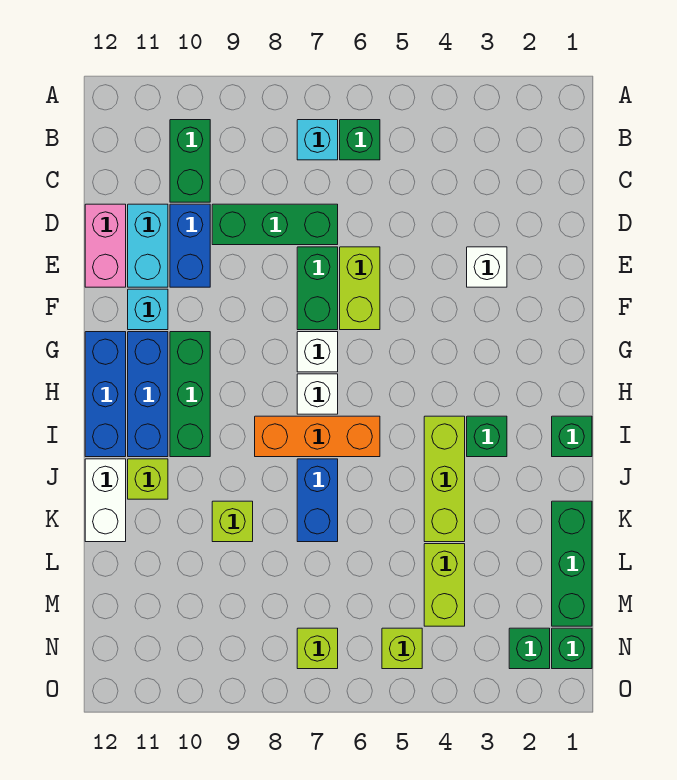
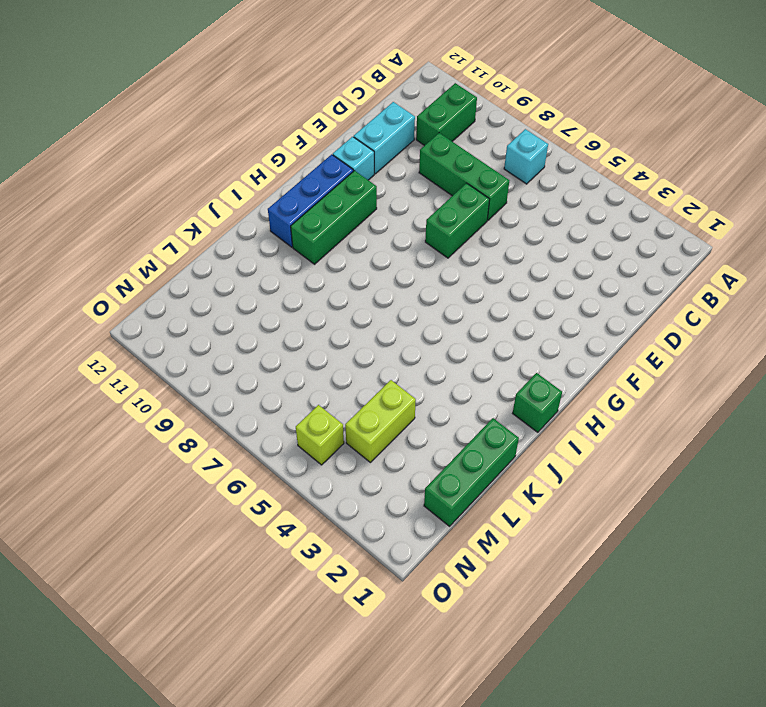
none -> green brick B6 level 1
none -> blue brick D10:E10 level 1
none -> pink brick D12:E12 level 1
none -> white brick E3 level 1

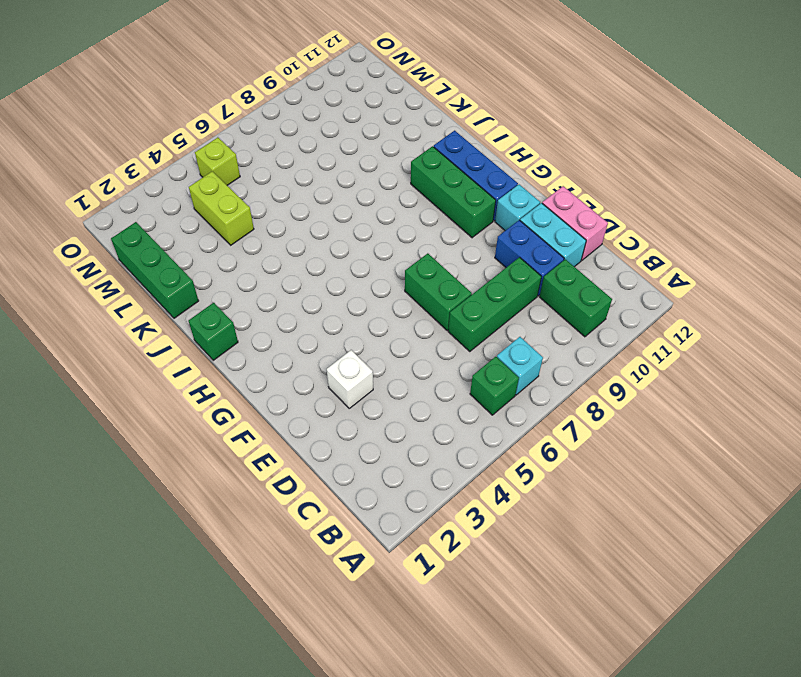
none -> lime brick E6:F6 level 1
none -> white brick G7 level 1
none -> blue brick G12:I12 level 1
none -> white brick H7 level 1

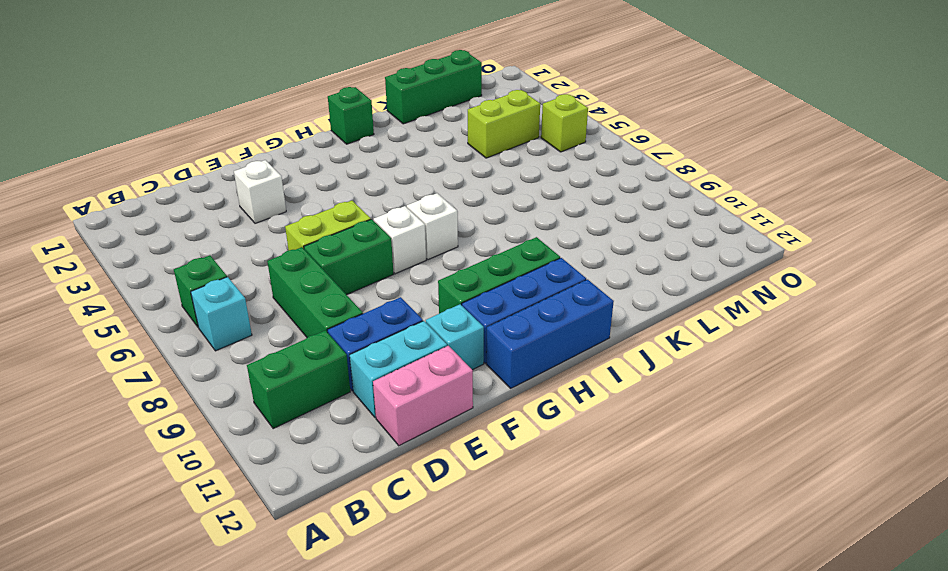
none -> green brick I3 level 1
none -> lime brick I4:K4 level 1
none -> orange brick I6:I8 level 1
none -> blue brick J7:K7 level 1

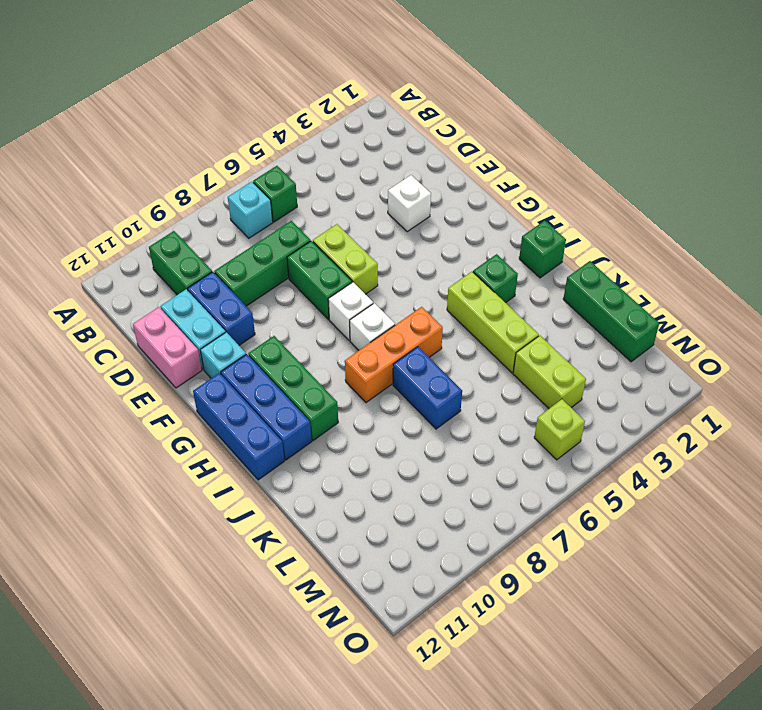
none -> lime brick J11 level 1
none -> white brick J12:K12 level 1
none -> lime brick K9 level 1
none -> green brick N1 level 1

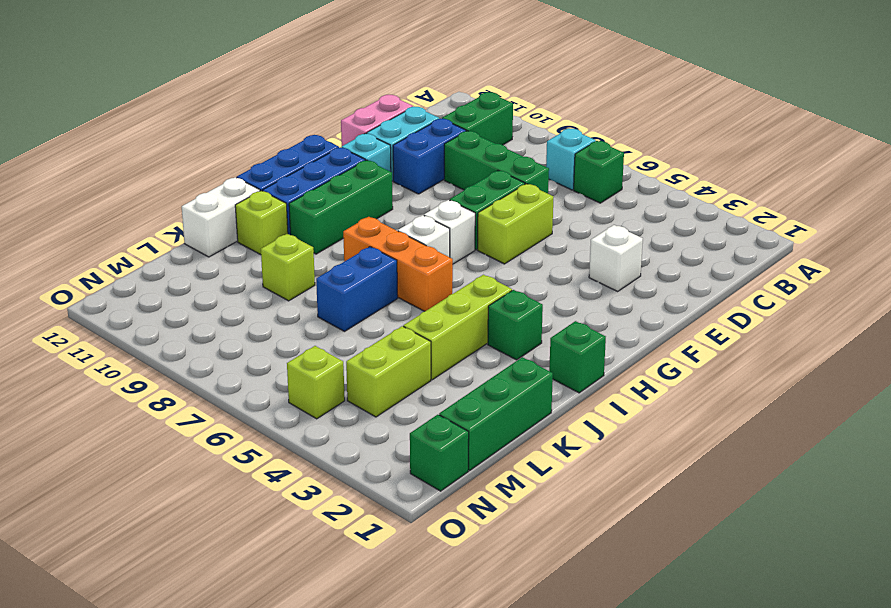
none -> green brick N2 level 1
none -> lime brick N7 level 1

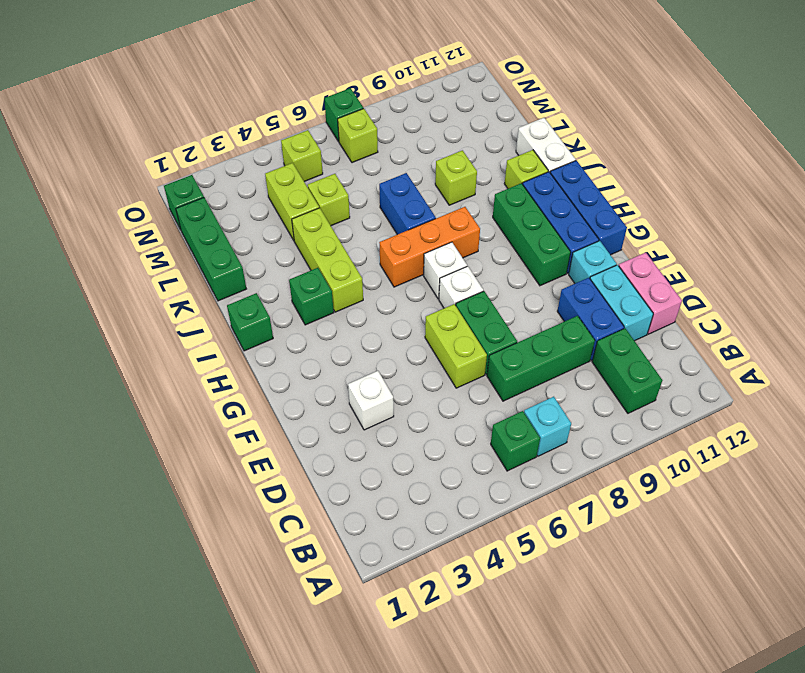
lime brick L5 level 1 -> none
green brick O7 level 1 -> green brick N2 level 1

